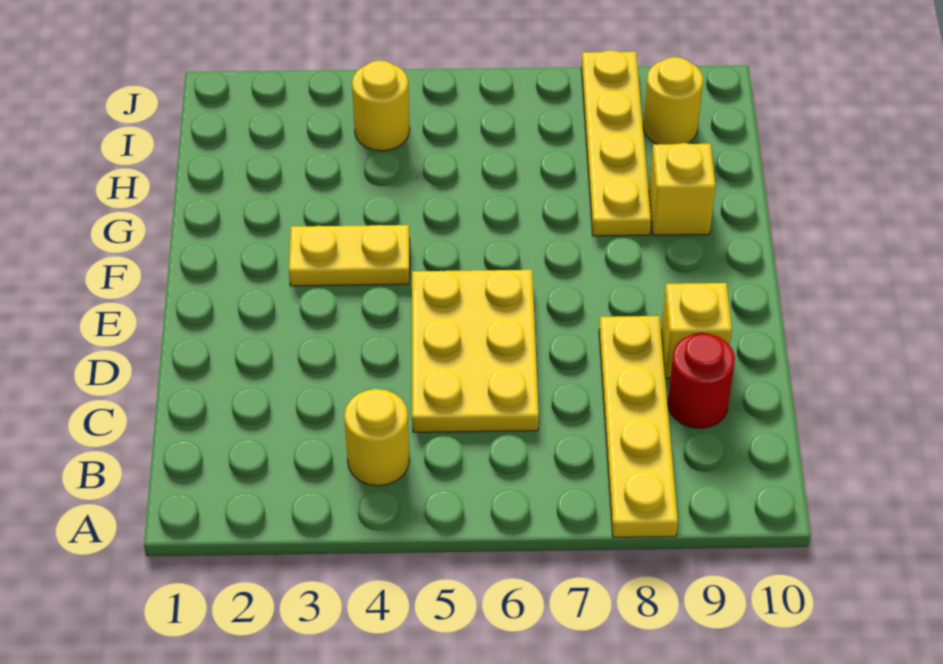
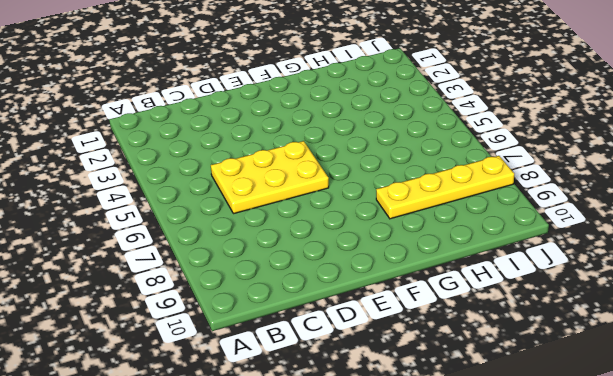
none -> yellow plate A8:D8 level 1
none -> yellow round brick B4 level 1

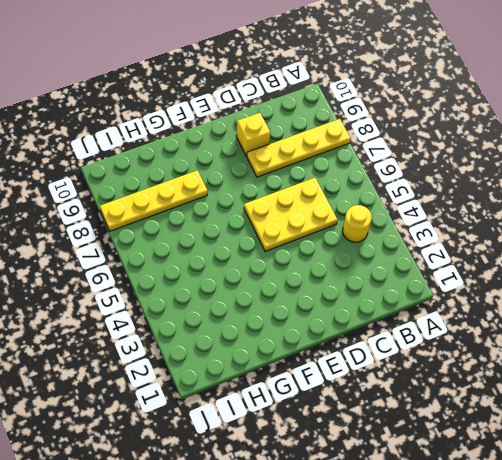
none -> red round brick C9 level 1
none -> yellow plate F3:F4 level 1

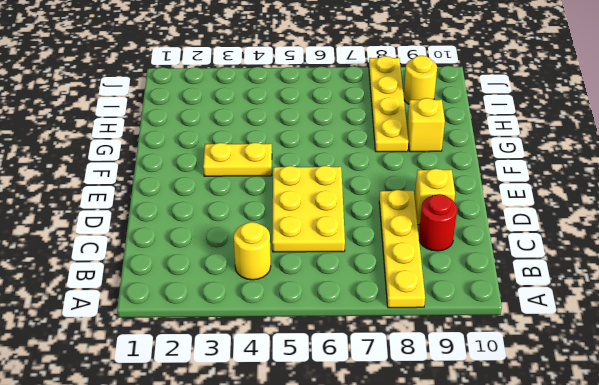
none -> yellow round brick I4 level 1

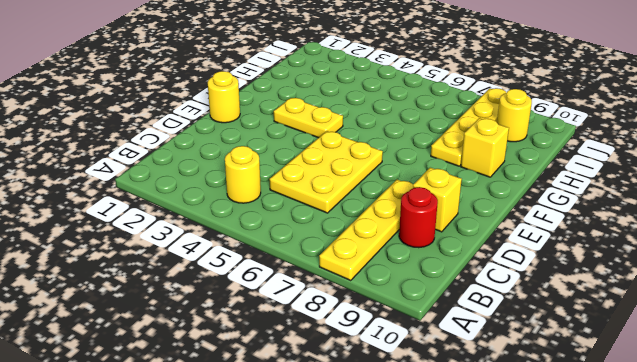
yellow round brick E1 level 1 -> yellow round brick I4 level 1

